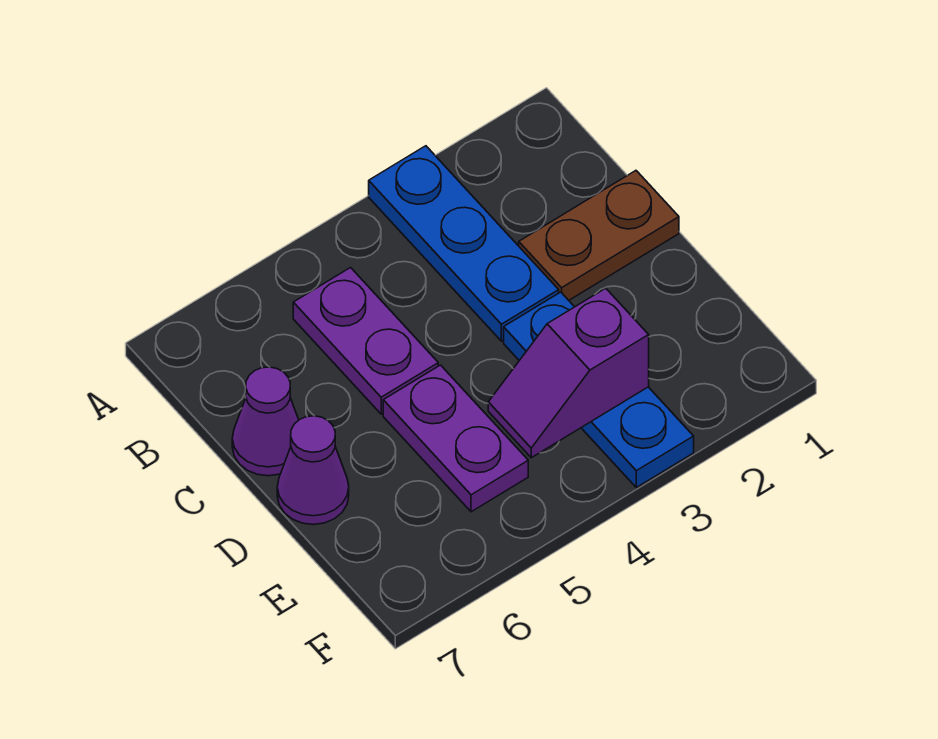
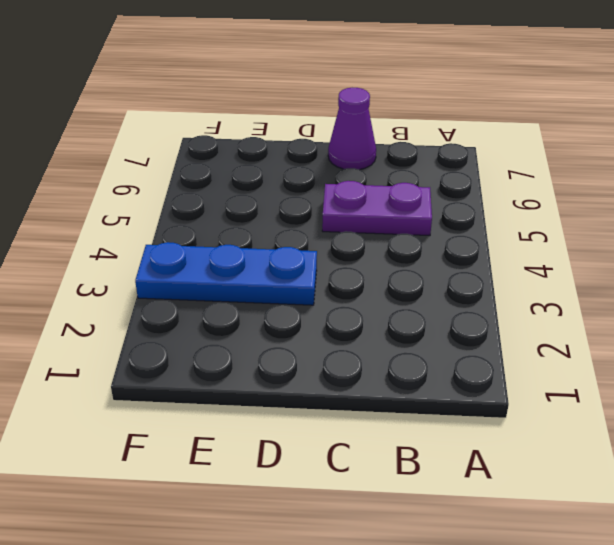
none -> blue plate A3:C3 level 1
none -> brown plate C1:C2 level 1

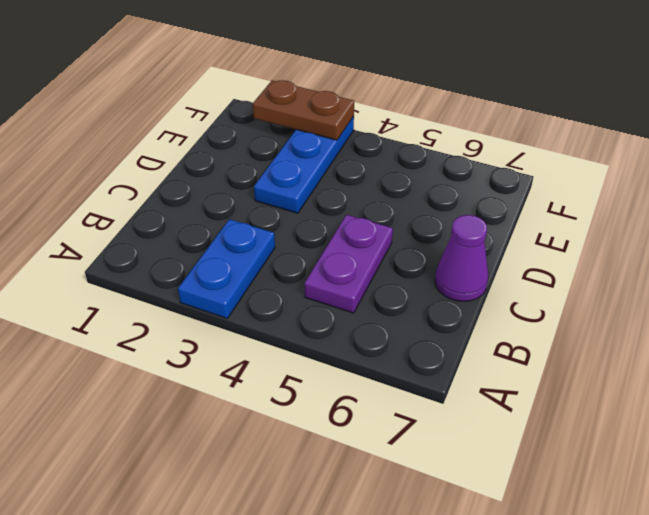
blue plate A3:B3 level 1 -> blue plate A3:C3 level 1
brown plate F2:F3 level 2 -> brown plate C1:C2 level 1
none -> purple plate D5:E5 level 1
none -> purple cone D7 level 1

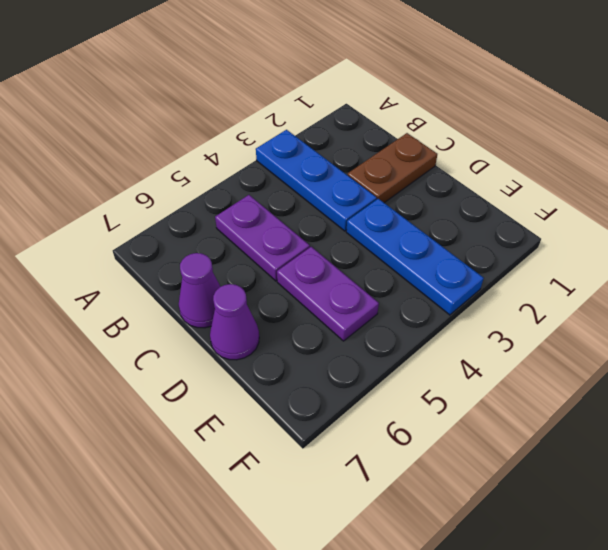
none -> purple slope E3:E4 level 2 top 3

